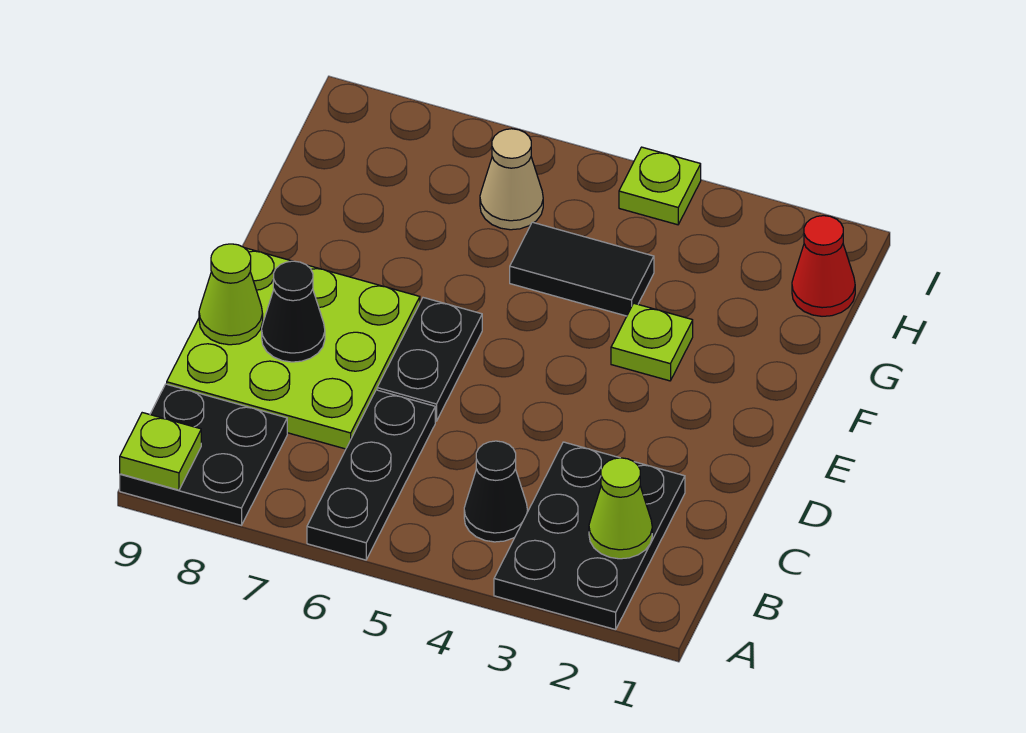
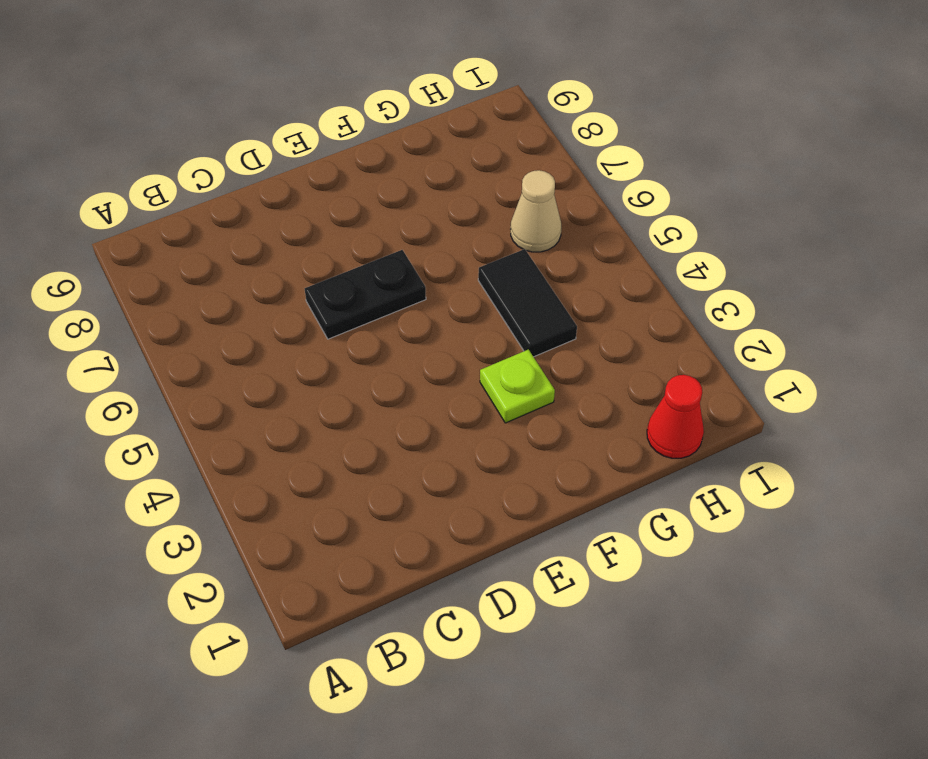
none -> black plate A2:C3 level 1
none -> black plate A6:C6 level 1
none -> black plate A8:B9 level 1

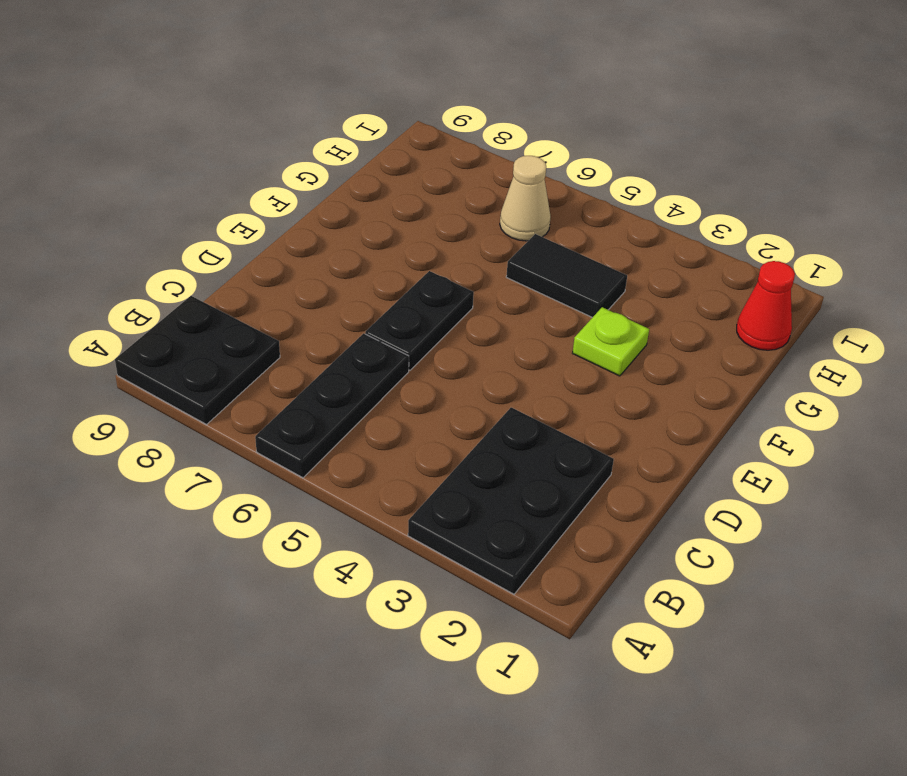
none -> black cone B4 level 1
none -> lime plate C7:E9 level 1
none -> lime plate I4 level 1

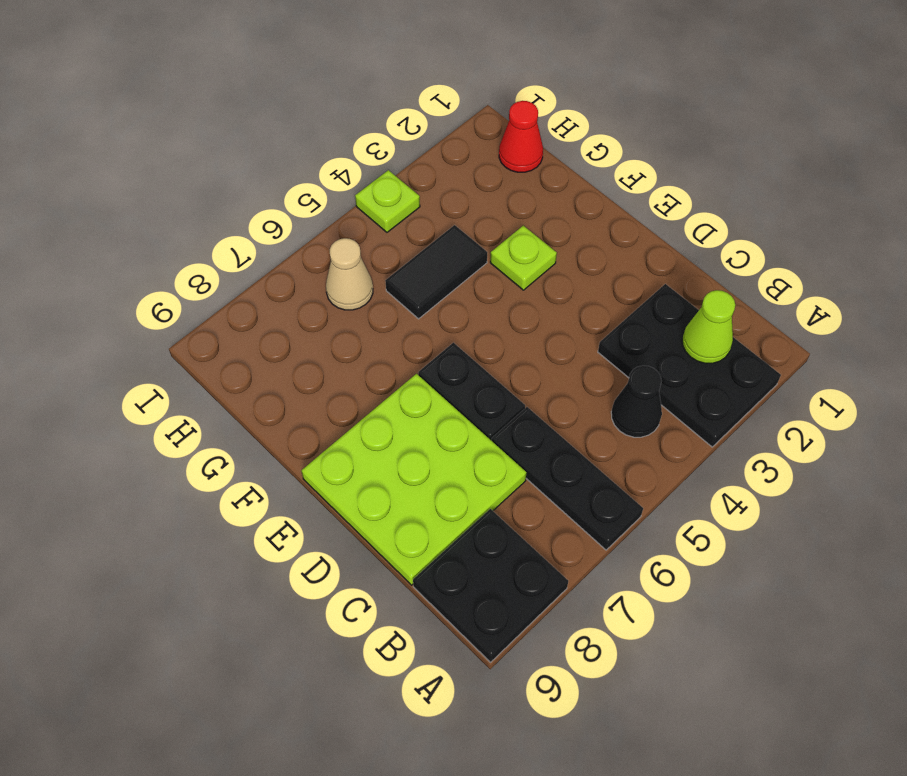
none -> lime plate A9 level 2
none -> black cone D8 level 2
none -> lime cone D9 level 2

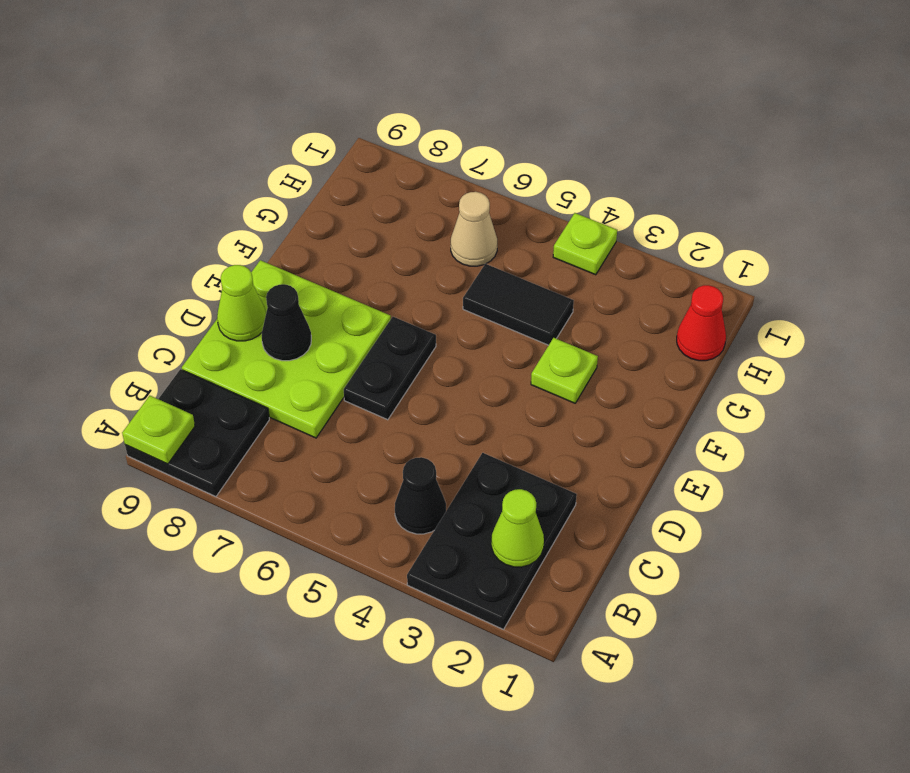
none -> black plate A6:C6 level 1

